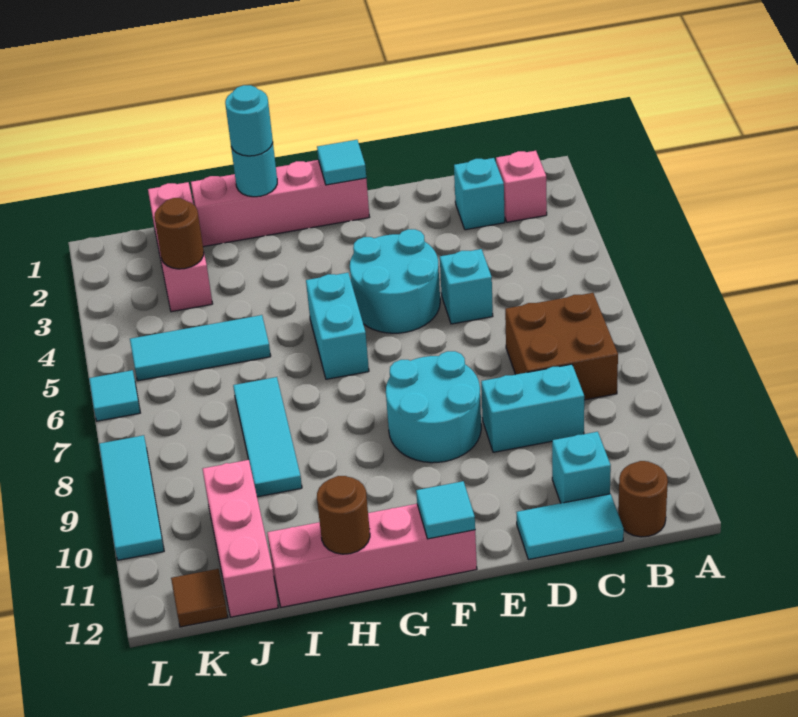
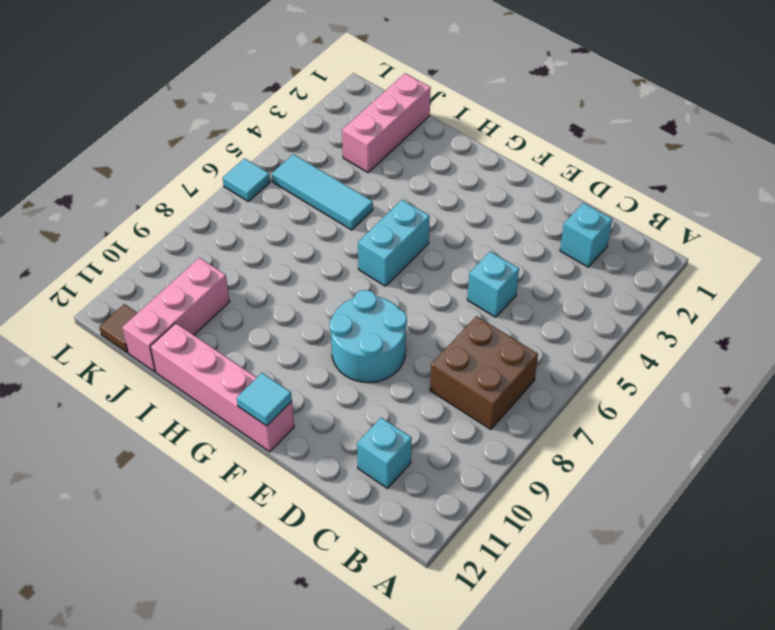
none -> pink brick B2 level 1
none -> brown round brick B12 level 1
none -> cyan brick C9:D9 level 1

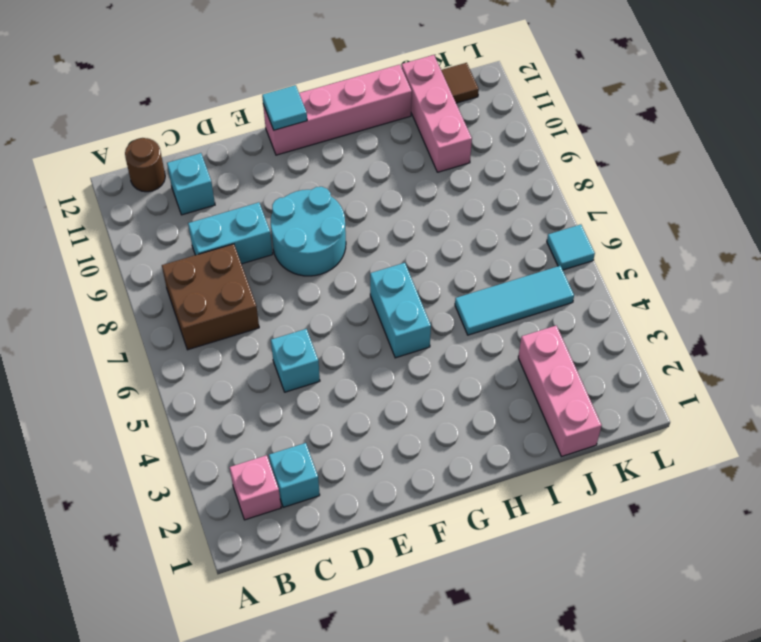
none -> cyan tile C12:D12 level 1
none -> cyan round brick E4:F5 level 1
none -> pink brick F1:I1 level 1

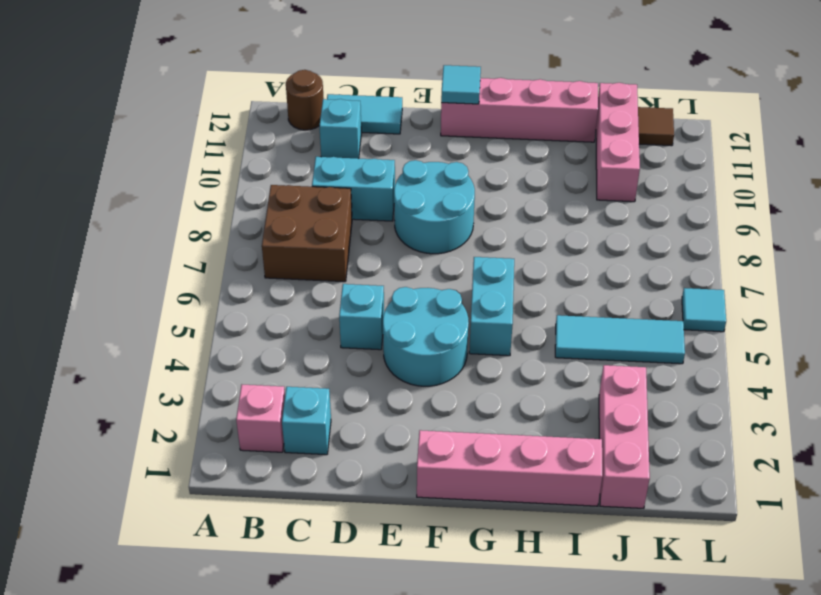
none -> cyan tile I7:I9 level 1
none -> cyan tile L8:L10 level 1
none -> cyan tile F1 level 2

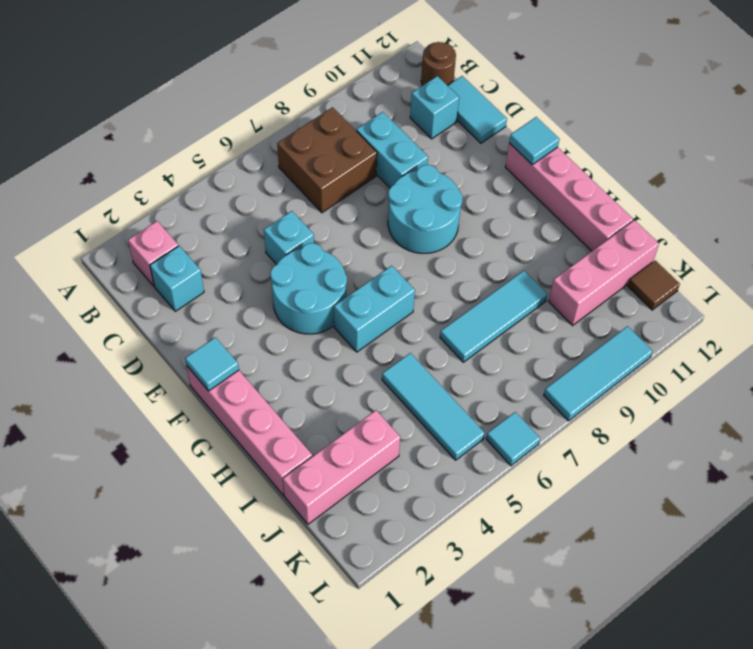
none -> cyan round brick H1 level 2
none -> brown round brick H12 level 2
none -> brown round brick J3 level 2

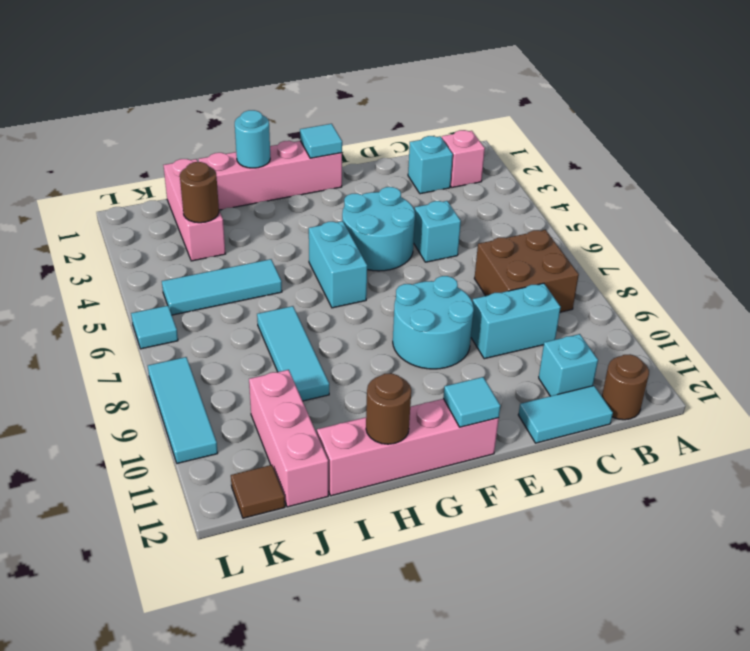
none -> cyan round brick H1 level 3

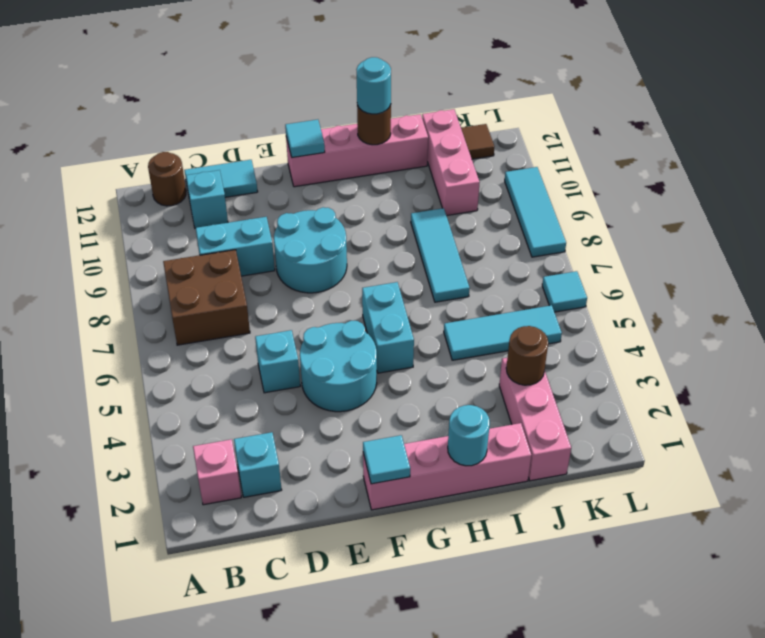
cyan round brick H12 level 3 -> cyan round brick H1 level 3

